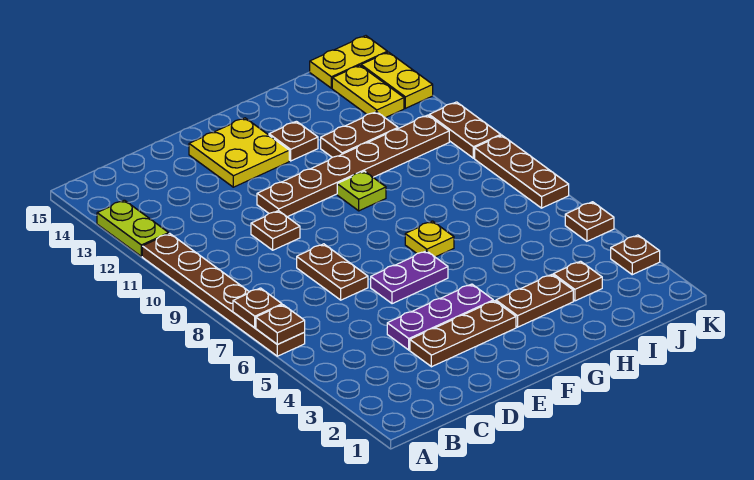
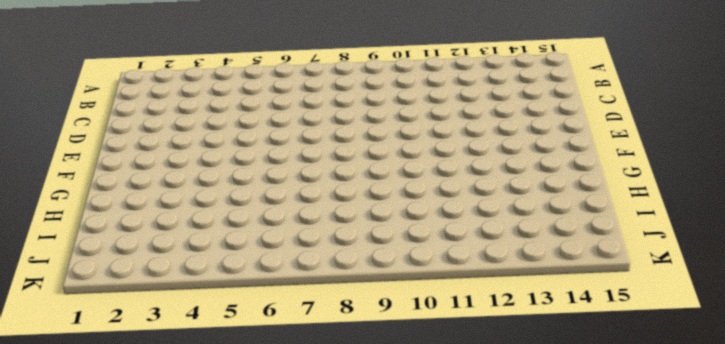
none -> brown plate A6:A11 level 1
none -> lime plate A12:A13 level 1
none -> brown plate D3:F3 level 1

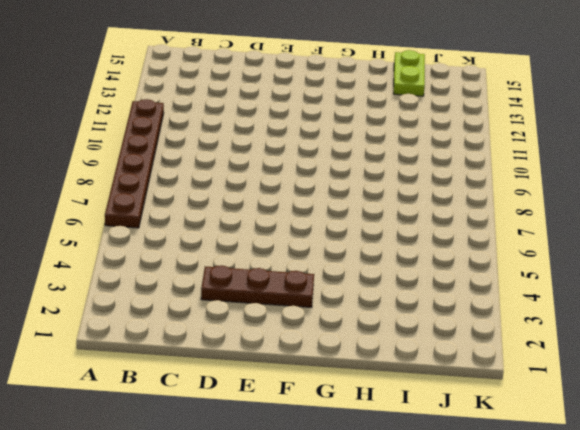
lime plate I14:I15 level 1 -> lime plate A12:A13 level 1
none -> purple plate D4:F4 level 1
none -> brown plate D7:D8 level 1
none -> brown plate D10 level 1

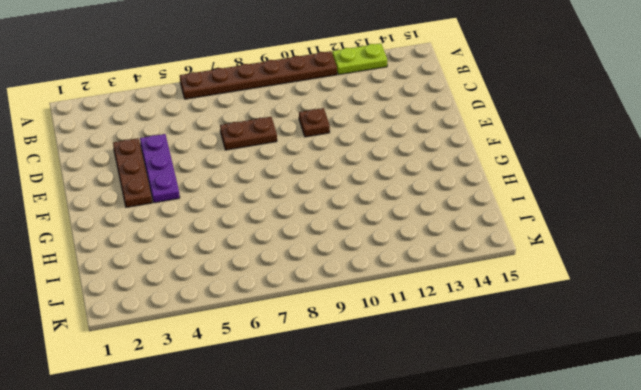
none -> purple plate E6:F6 level 1
none -> brown plate E11:J11 level 1
none -> yellow plate E13:F14 level 1

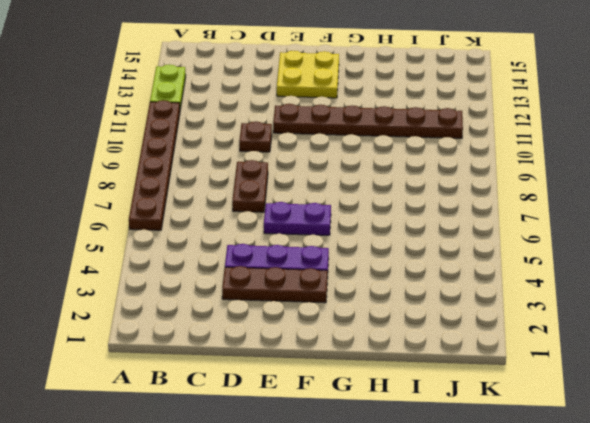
none -> brown plate G3:H3 level 1
none -> yellow plate G7 level 1
none -> lime plate G10 level 1

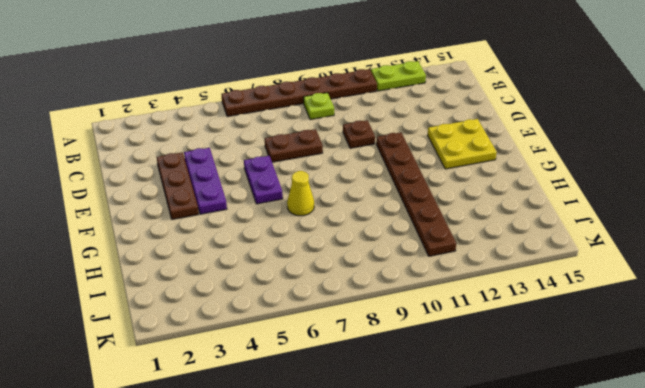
lime plate B9 level 1 -> lime plate G10 level 1
yellow cone G7 level 1 -> yellow plate G7 level 1
none -> brown plate G3:H3 level 1
none -> brown plate G13 level 1
none -> brown plate H12:I12 level 1

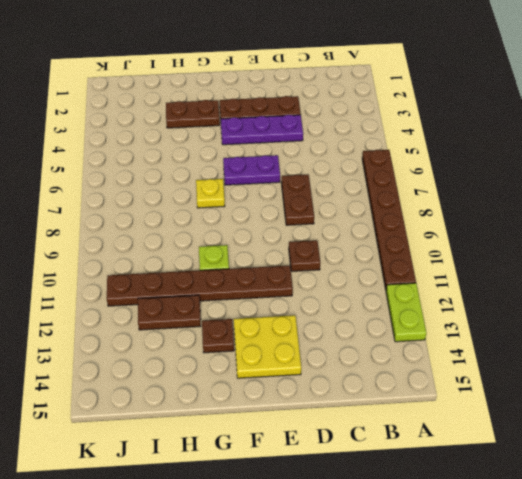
none -> brown plate I3 level 1
none -> yellow plate J13:J14 level 1
none -> yellow plate J15:K15 level 1

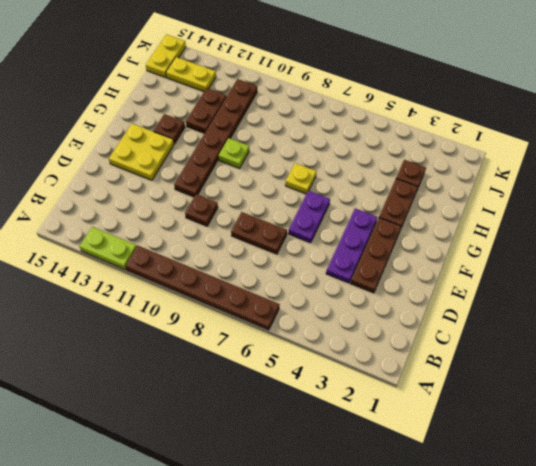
none -> brown plate K3 level 1
none -> brown plate K5 level 1
none -> brown plate K7:K9 level 1

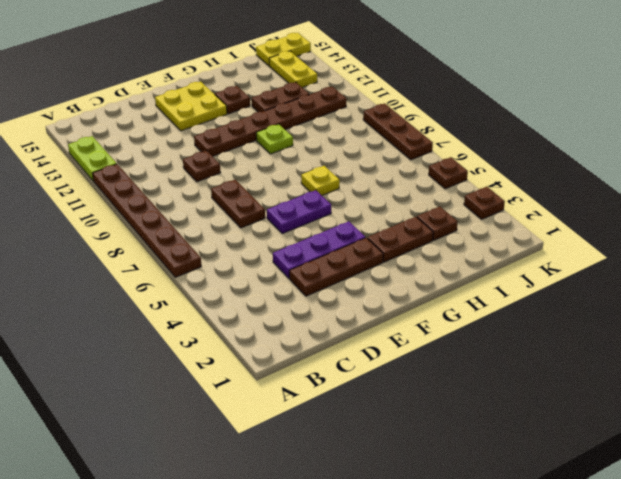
none -> brown plate K10:K11 level 1
none -> yellow plate K13:K14 level 1
none -> brown plate A6 level 2

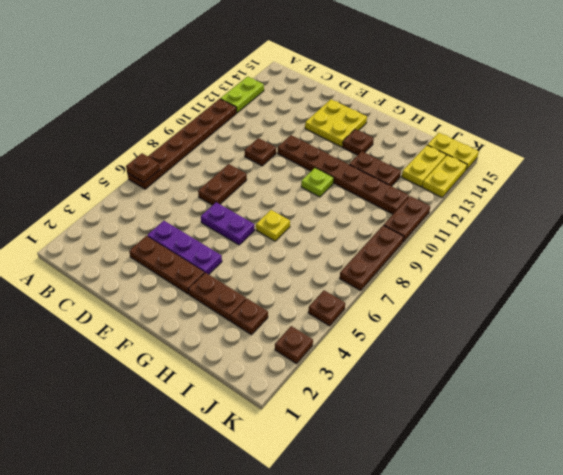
none -> brown plate A7 level 2

